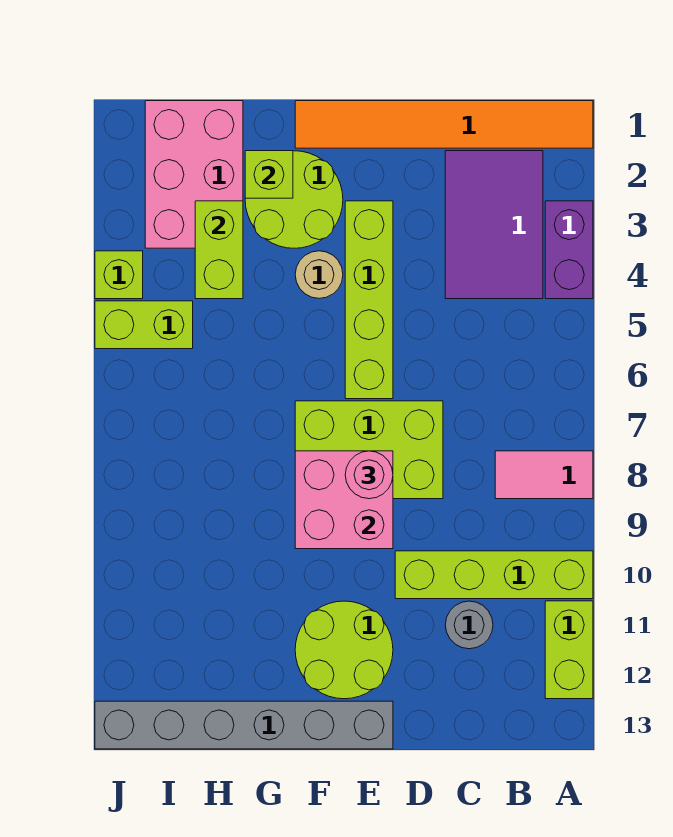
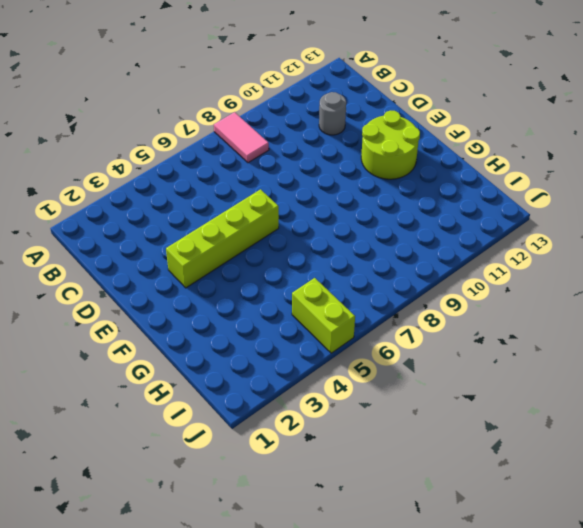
none -> orange tile A1:F1 level 1
none -> purple brick A3:A4 level 1
none -> lime brick A10:D10 level 1

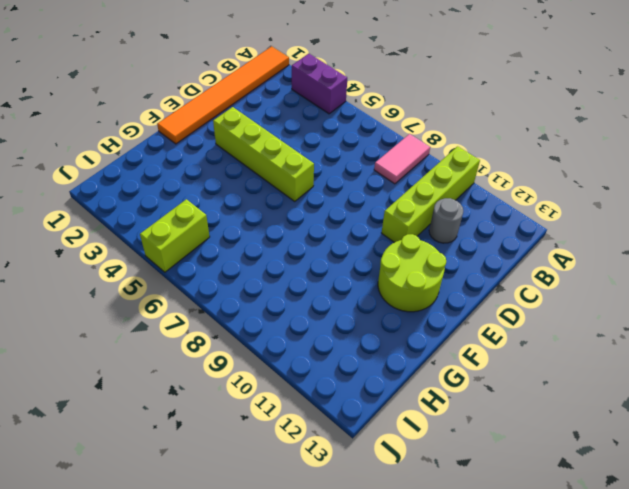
none -> lime brick A11:A12 level 1
none -> purple tile B2:C4 level 1
none -> lime brick D7:F8 level 1

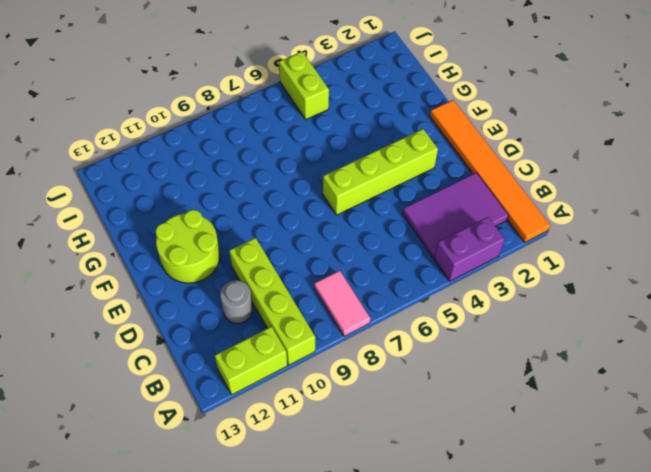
none -> lime brick D7:F8 level 1
none -> grey brick E13:J13 level 1
none -> lime round brick F2:G3 level 1

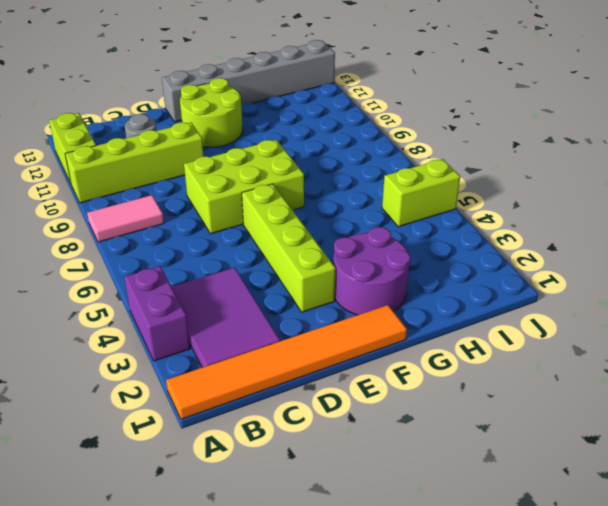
purple round brick F2:G3 level 1 -> lime round brick F2:G3 level 1
none -> tan round brick F4 level 1
none -> pink brick H1:I3 level 1
none -> lime brick J4 level 1

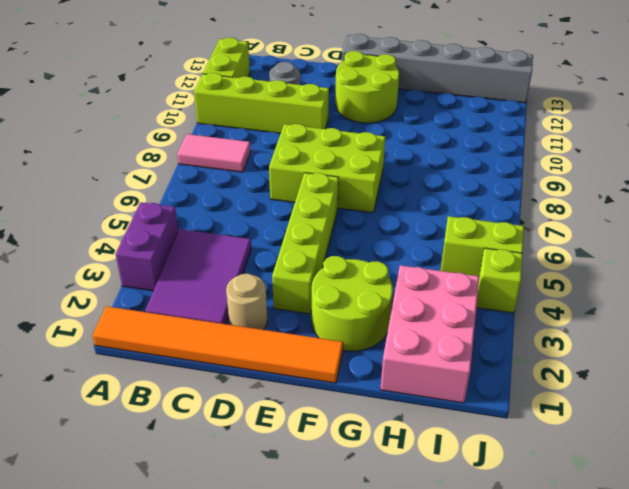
tan round brick D2 level 1 -> tan round brick F4 level 1
none -> pink brick E8:F9 level 2
none -> lime brick G2 level 2
none -> lime brick H3:H4 level 2

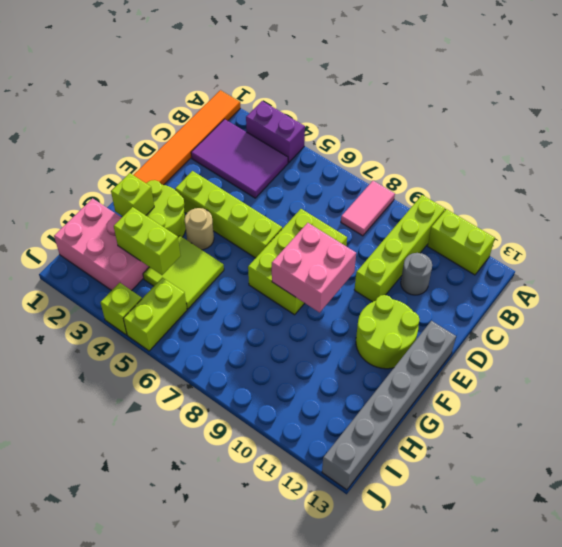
lime tile G4:H5 level 1 -> none
none -> pink round brick E8 level 3

